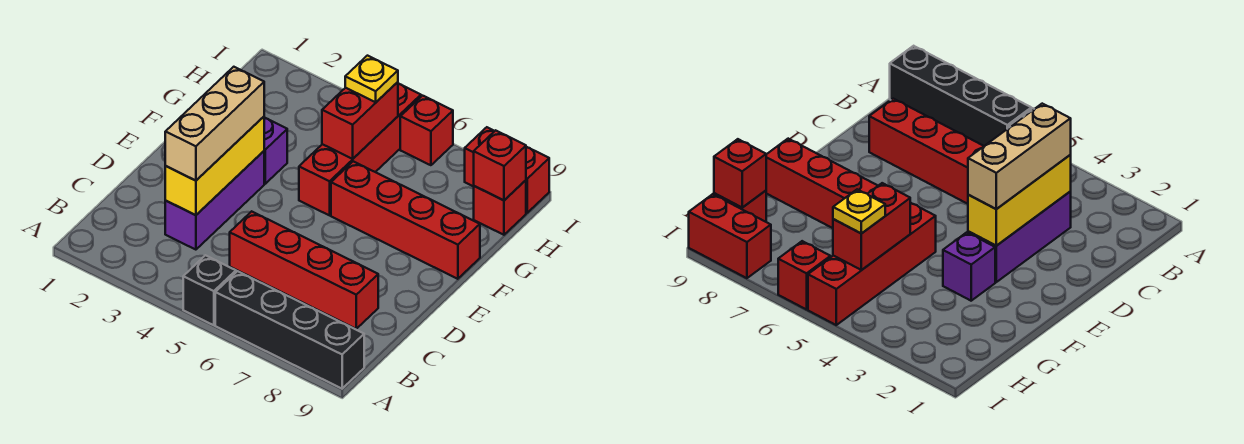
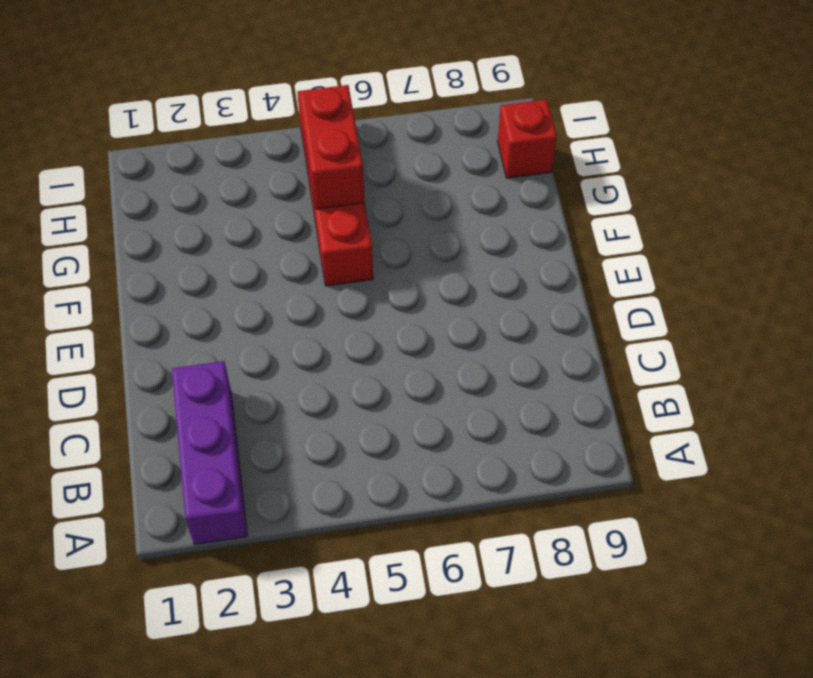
purple brick A2:C2 level 1 -> purple brick C3:E3 level 1
none -> black brick A5 level 1
none -> black brick A6:A9 level 1
none -> red brick C5:C8 level 1

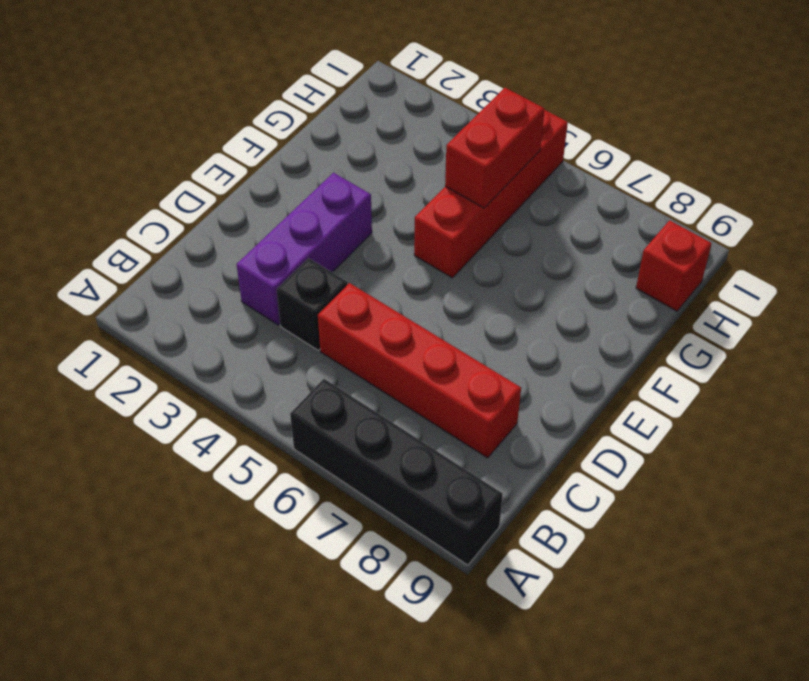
black brick C4 level 1 -> black brick A5 level 1
none -> purple brick F3 level 1
none -> red brick F6:F9 level 1
none -> red brick I6 level 1

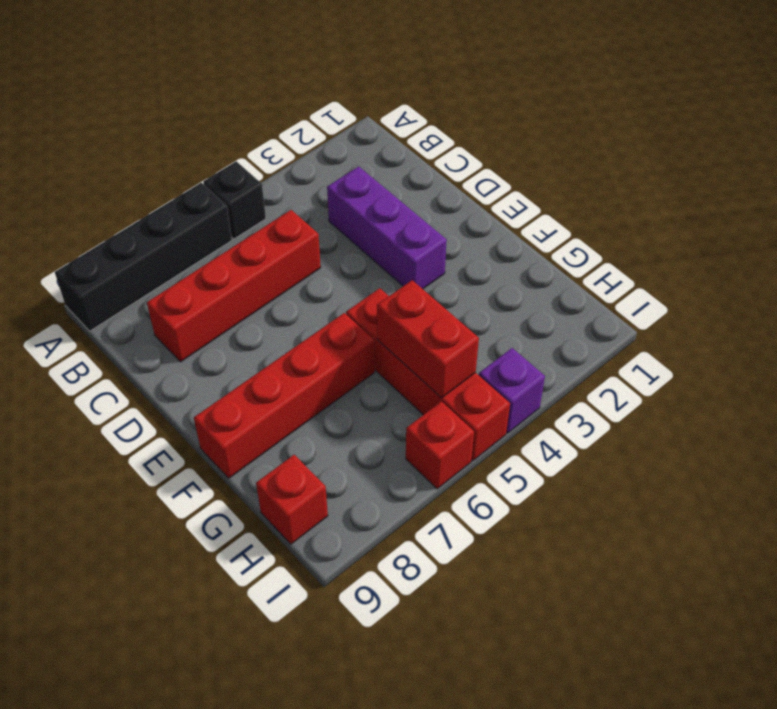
purple brick I4 level 1 -> purple brick F3 level 1
none -> red brick I8:I9 level 1
none -> yellow brick C3:E3 level 2
none -> red brick H9 level 2

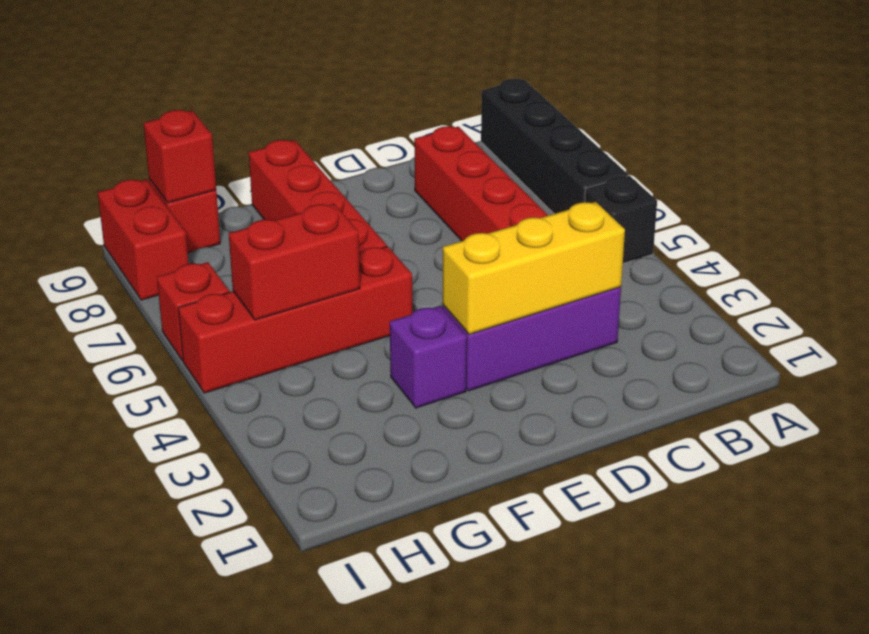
none -> tan brick C3:E3 level 3
none -> yellow plate H5 level 3

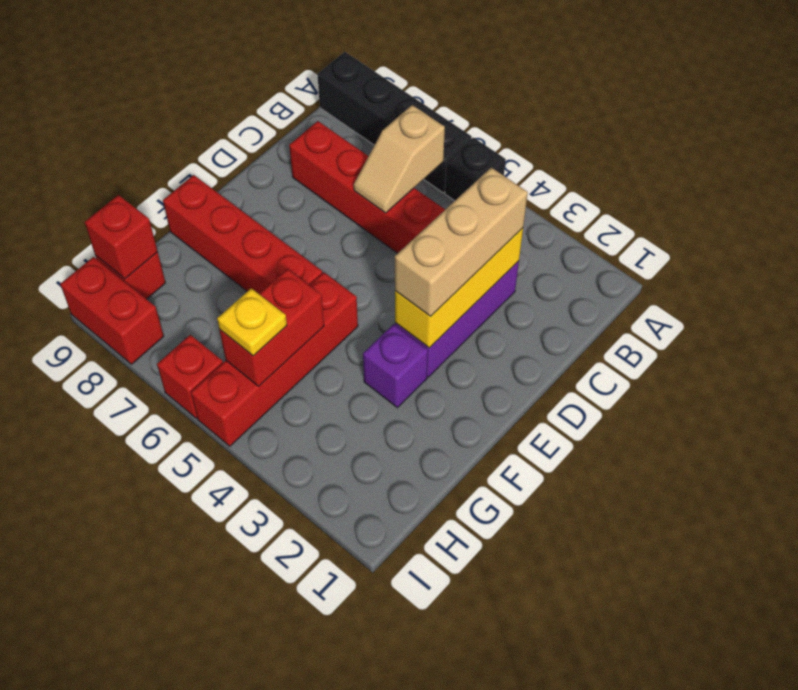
tan slope B6:C6 level 2 top B -> none

